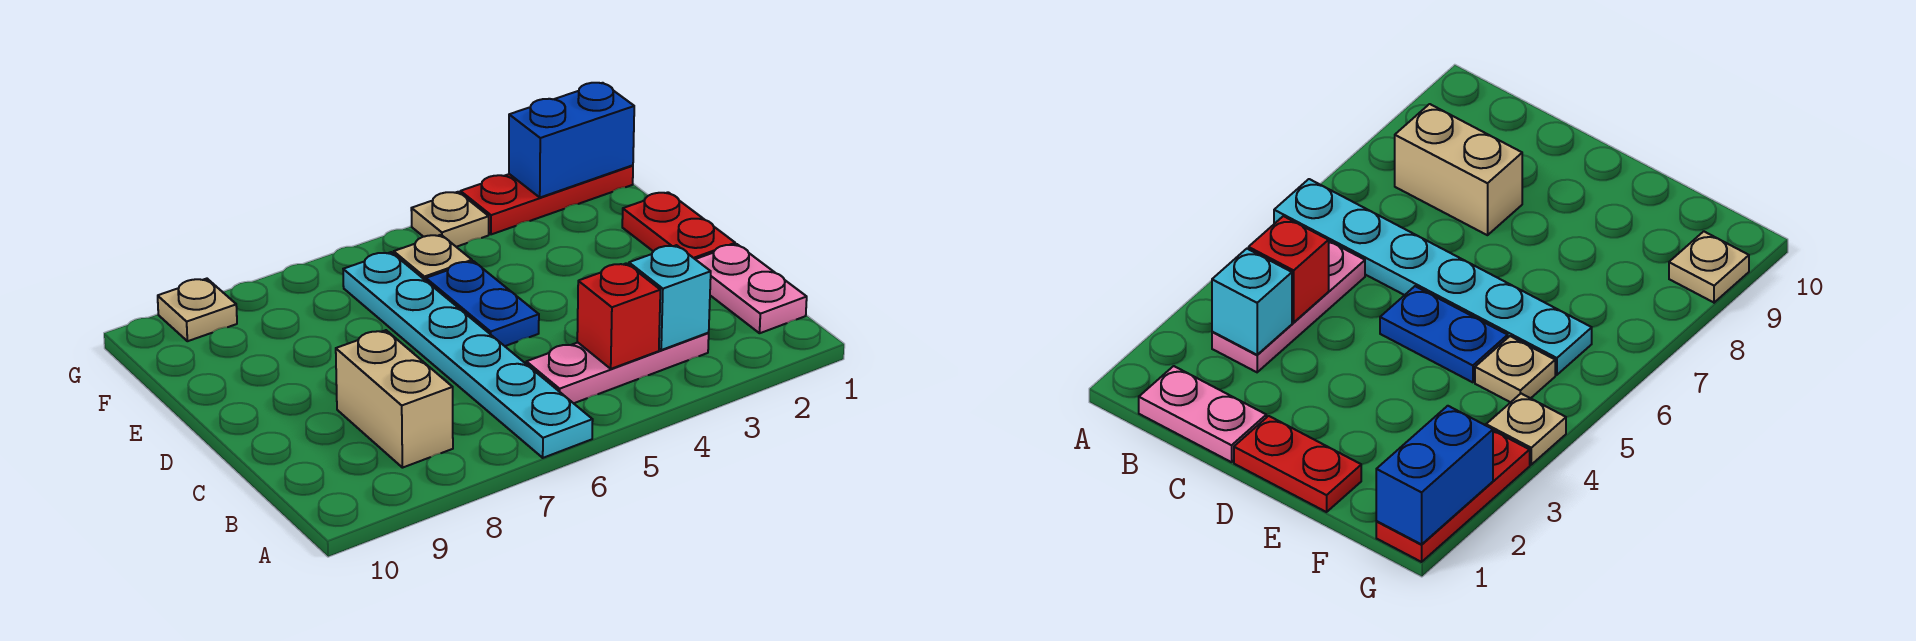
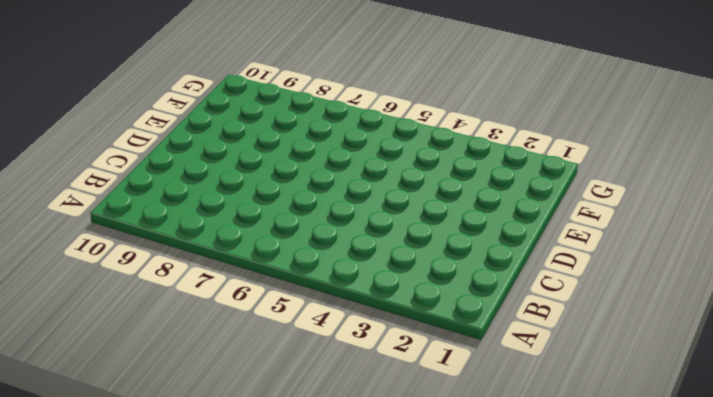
none -> cyan plate A6:F6 level 1
none -> pink plate B1:C1 level 1
none -> pink plate B3:B5 level 1

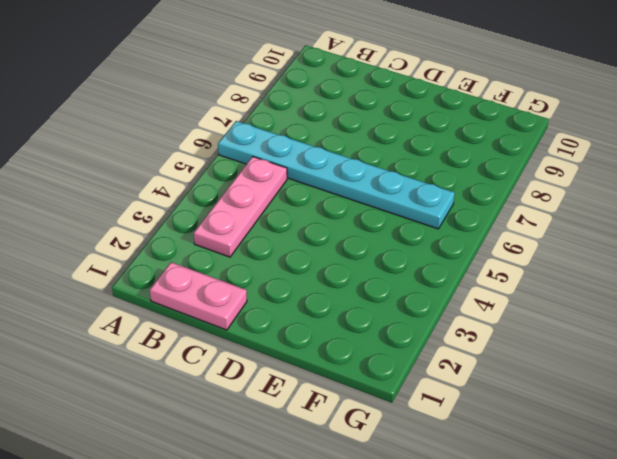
none -> tan brick B8:C8 level 1
none -> red plate D1:E1 level 1
none -> blue plate D5:E5 level 1

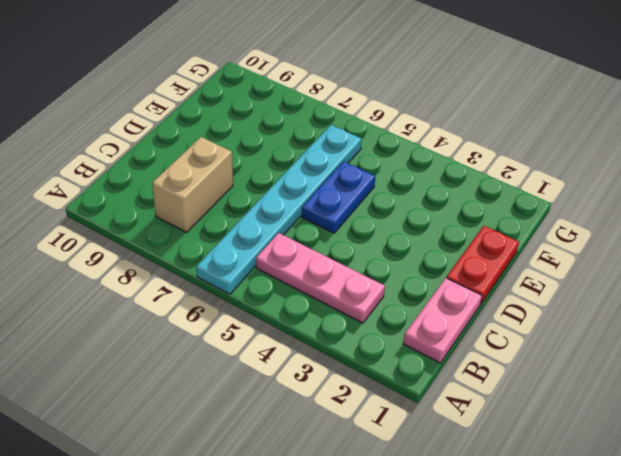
none -> tan plate F5 level 1
none -> red plate G1:G3 level 1
none -> tan plate G4 level 1

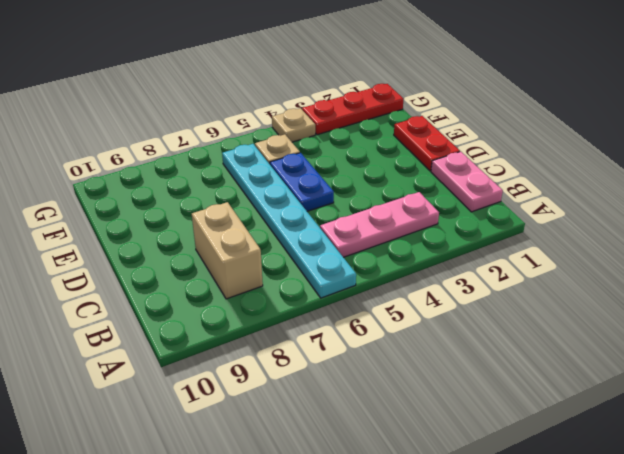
none -> tan plate G9 level 1
none -> cyan brick B3 level 2
none -> red brick B4 level 2

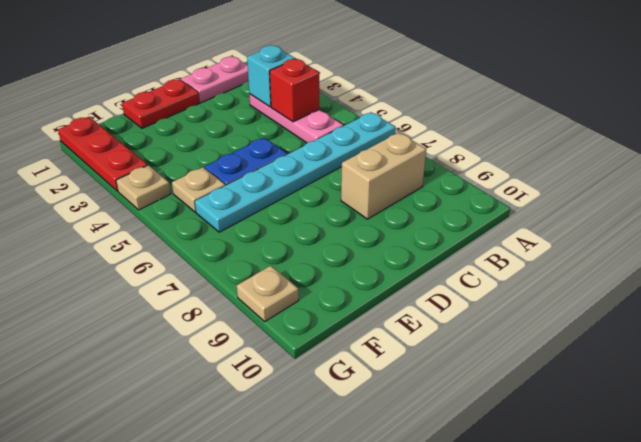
none -> blue brick G1:G2 level 2

